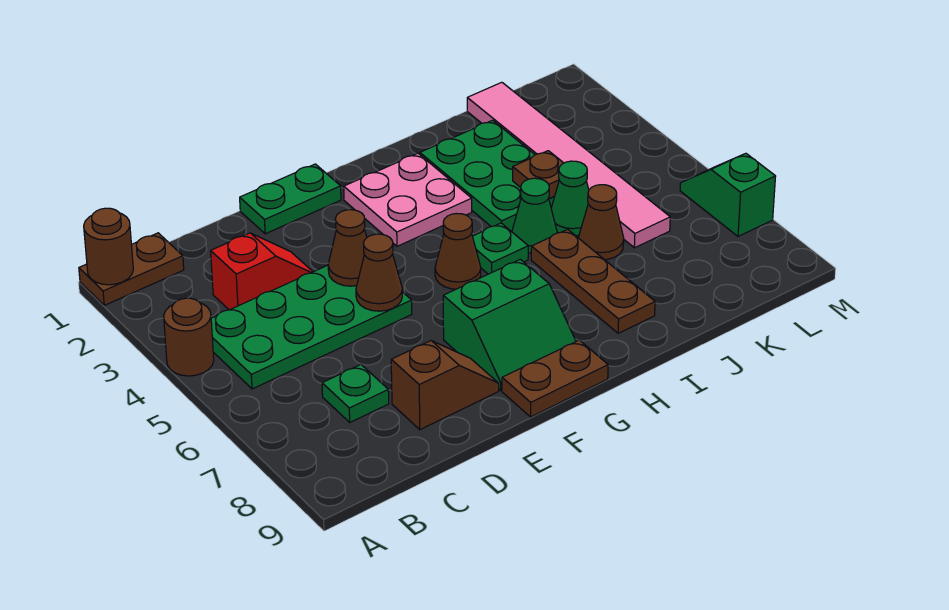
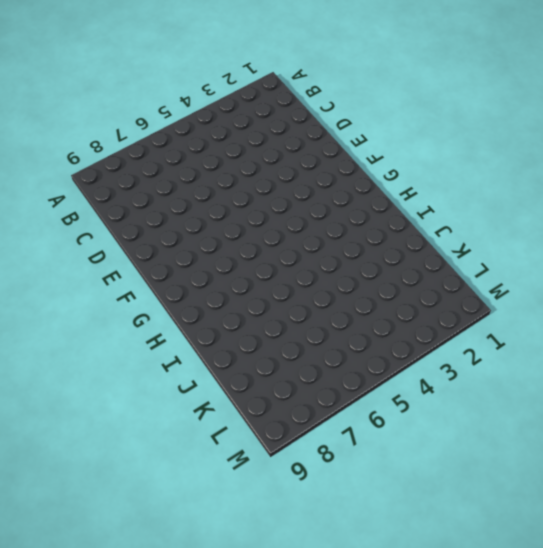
none -> brown plate A1:B1 level 1
none -> brown round brick A4 level 1
none -> green plate B4:E5 level 1

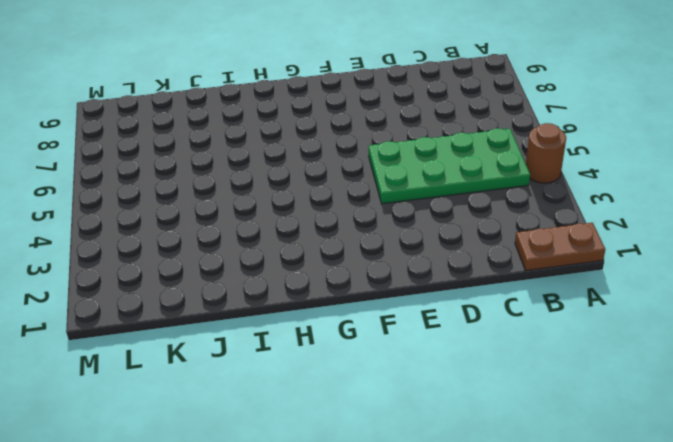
none -> red slope C3:D3 level 1 top C
none -> green plate C7 level 1
none -> brown slope D8:E8 level 1 top D

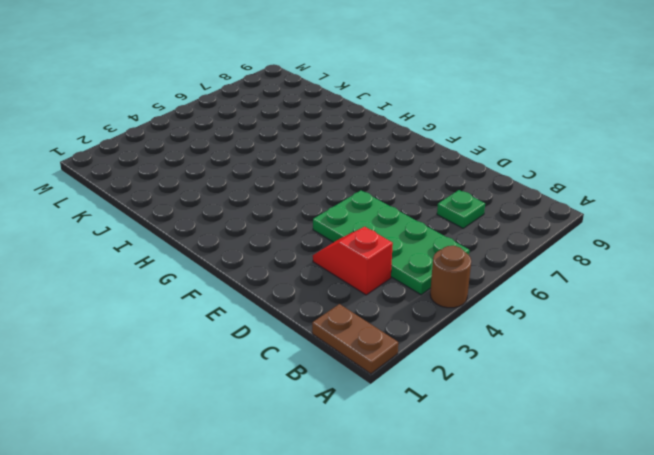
none -> brown slope D8:E8 level 1 top D
none -> green plate E1:F1 level 1
none -> green slope F7:G8 level 1 top 7

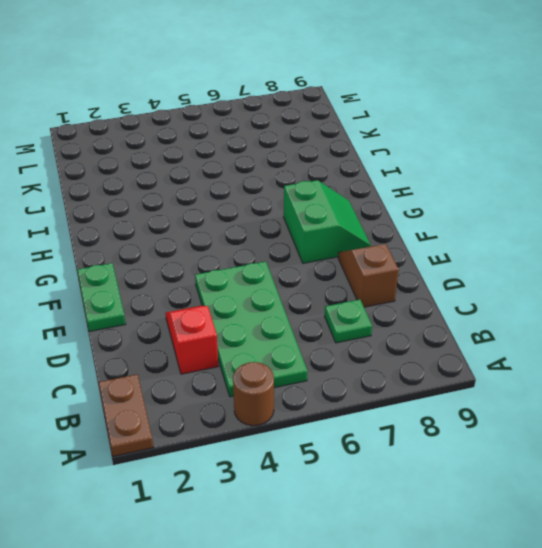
none -> brown plate F9:G9 level 1
none -> pink plate G2:H3 level 1
none -> brown cone G5 level 1

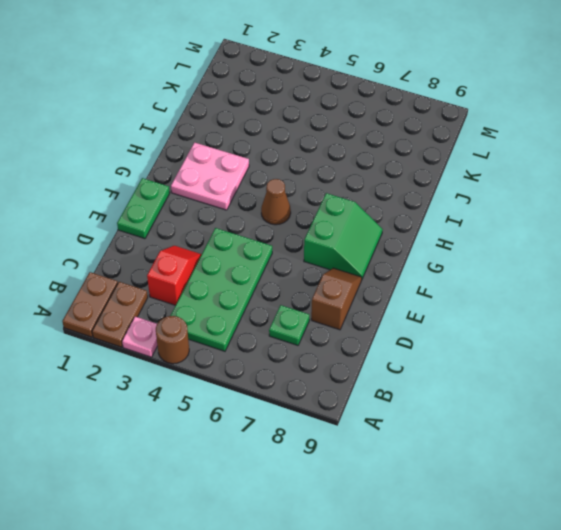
brown plate A2:B2 level 1 -> brown plate F9:G9 level 1
pink plate A3 level 1 -> none
none -> green plate H5 level 1
none -> green plate I2:J4 level 1
none -> green cone I5 level 1

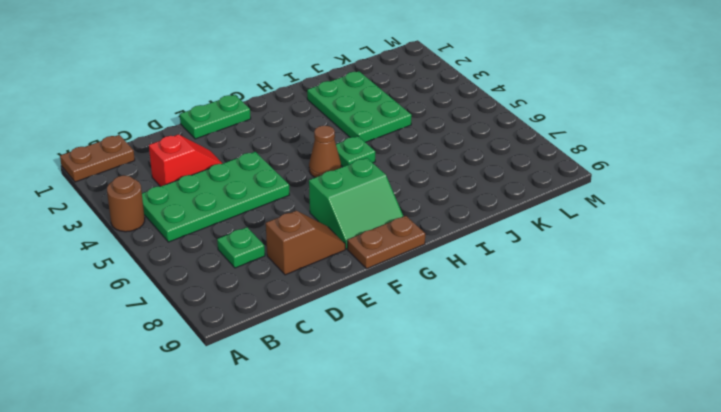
none -> pink plate G2:H3 level 1
none -> green cone I5 level 1
none -> brown plate I6:I8 level 1

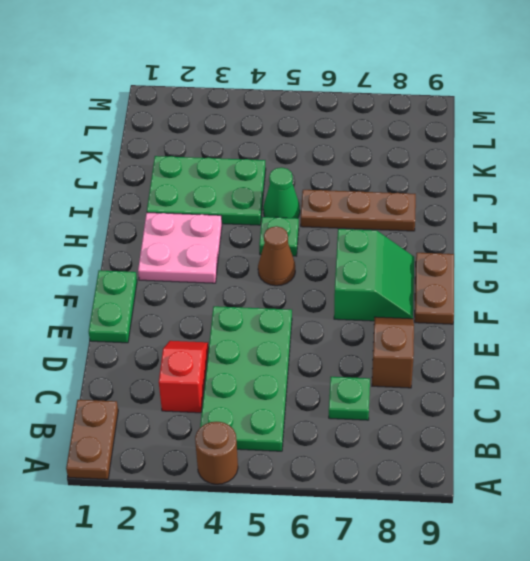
none -> green cone J5 level 1
none -> brown cone J6 level 1
none -> pink tile K1:K6 level 1

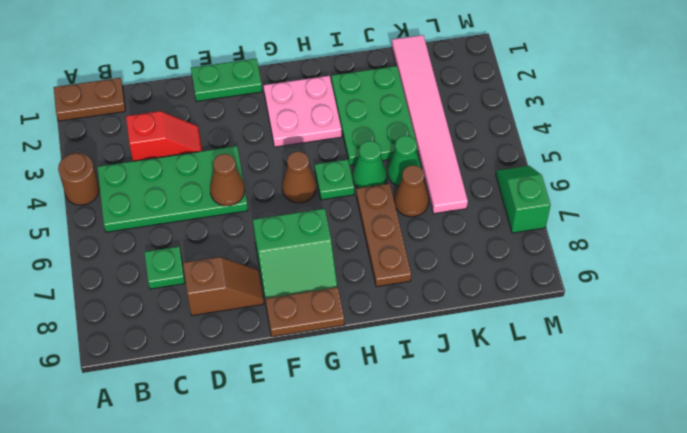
none -> brown round brick A1 level 2
none -> brown cone E4 level 2
none -> brown plate J4 level 2

